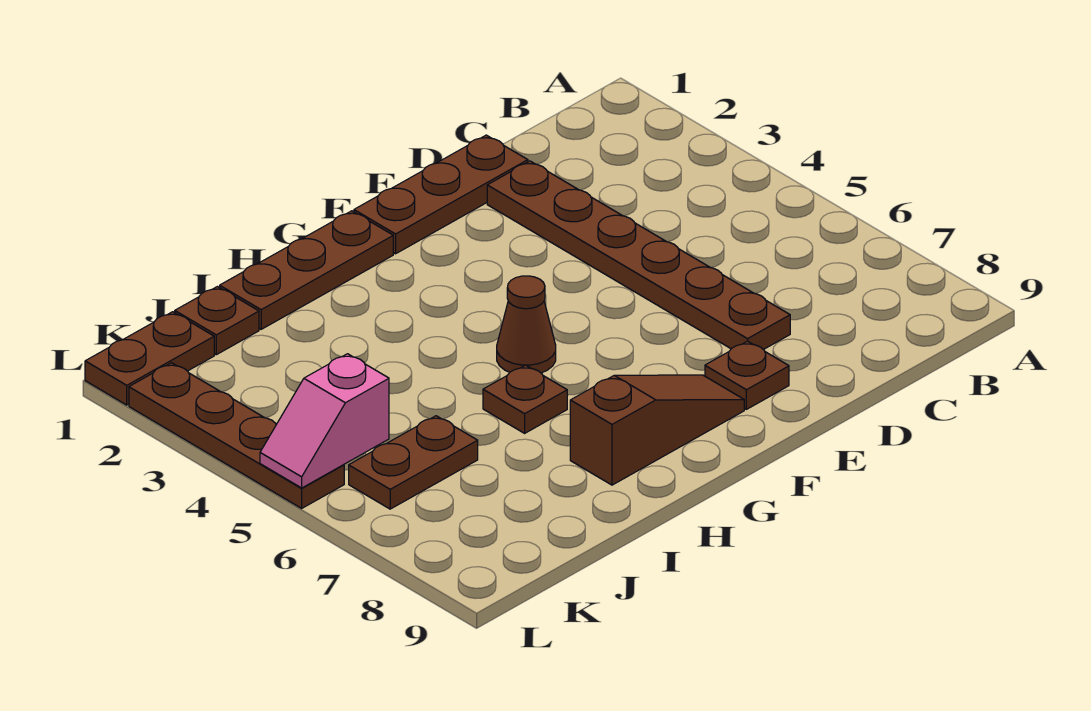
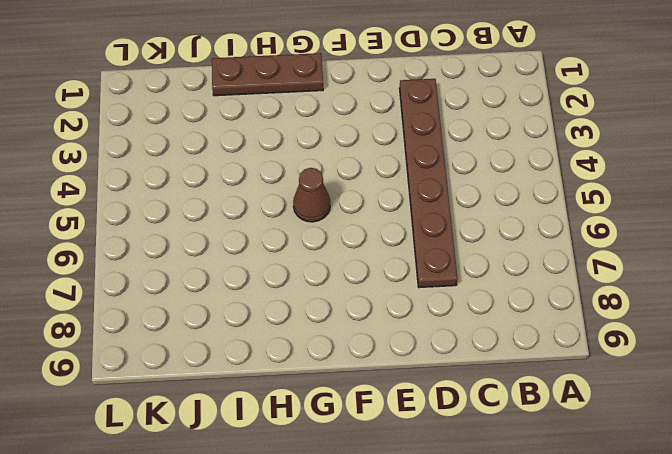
none -> brown plate D1:F1 level 1
none -> brown plate E8 level 1
none -> brown slope F8:H8 level 1 top H

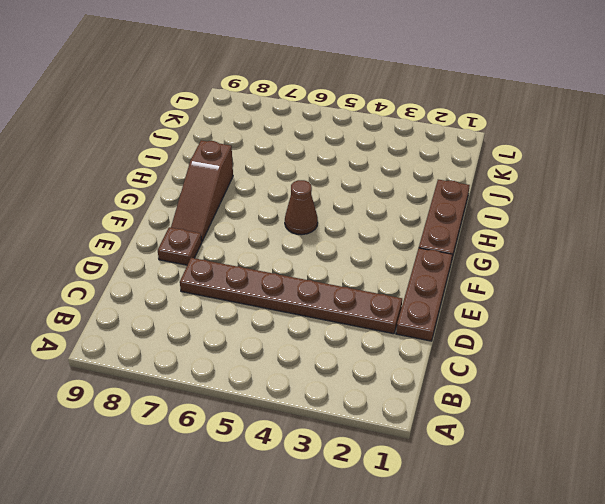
none -> brown plate H6 level 1
none -> brown plate J1 level 1
none -> brown plate J6:K6 level 1

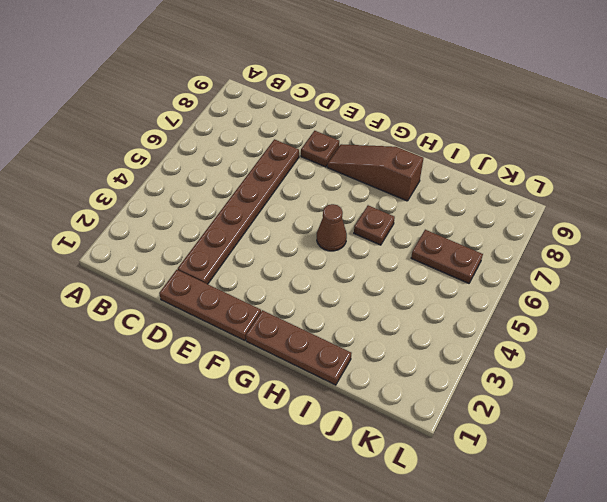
none -> brown plate J1 level 1
none -> brown plate K1:L1 level 1
none -> brown plate L2:L5 level 1

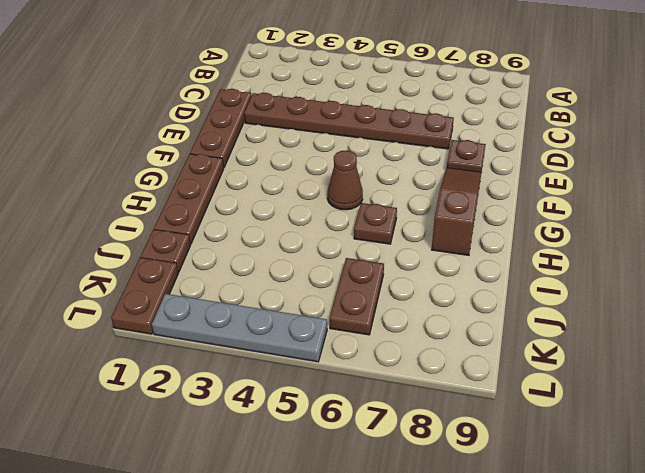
grey plate L2:L5 level 1 -> brown plate L2:L5 level 1
none -> pink slope K5:L5 level 2 top K

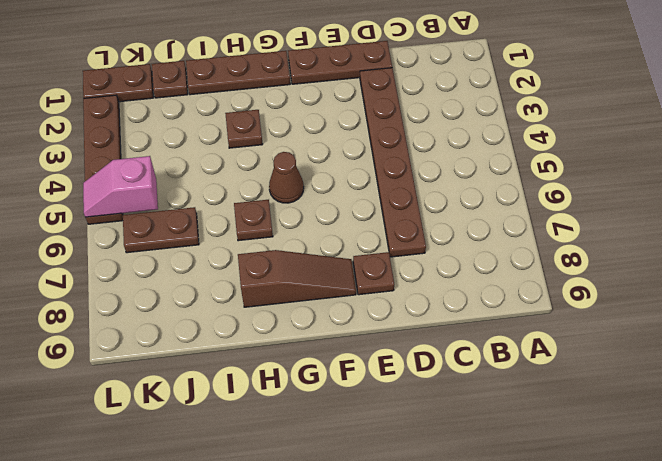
brown plate H3 level 1 -> none

